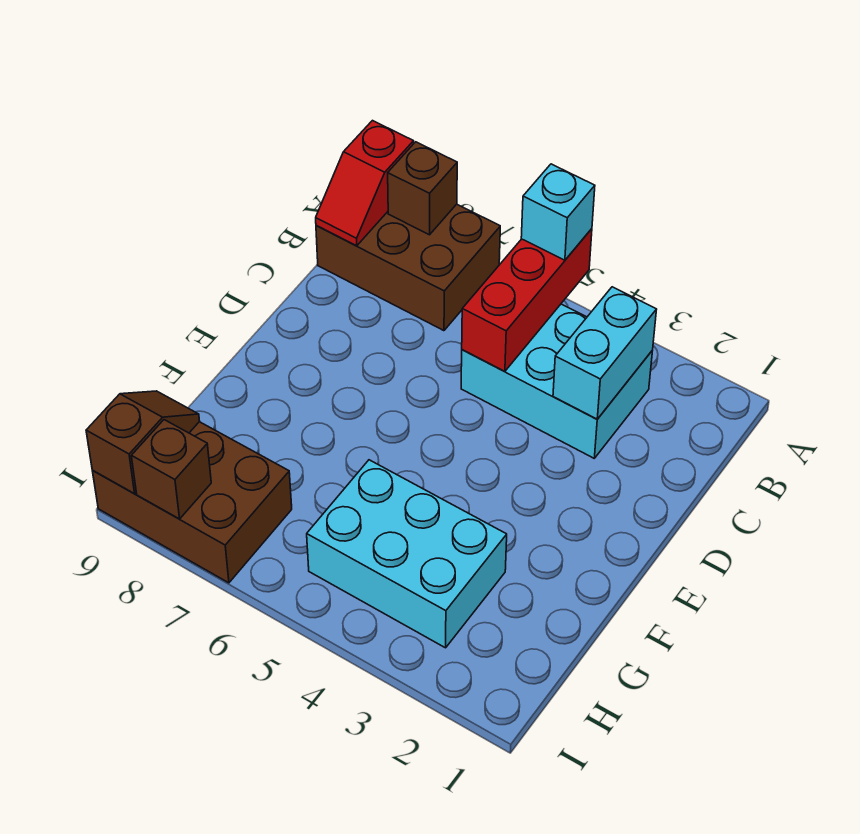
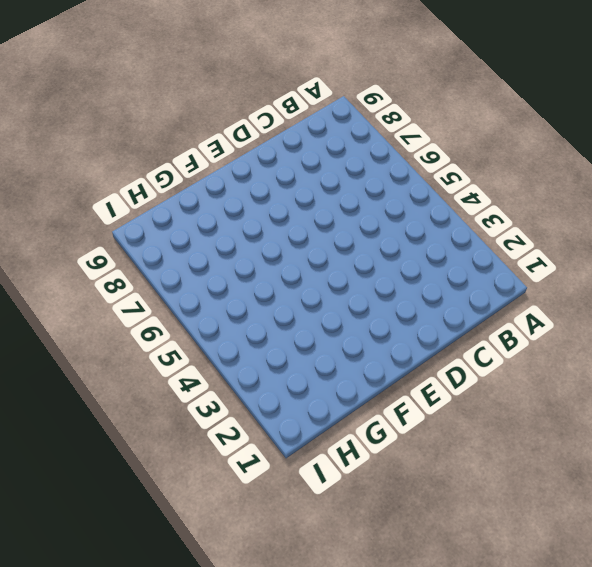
none -> brown brick A7:B9 level 1
none -> cyan brick B3:C5 level 1

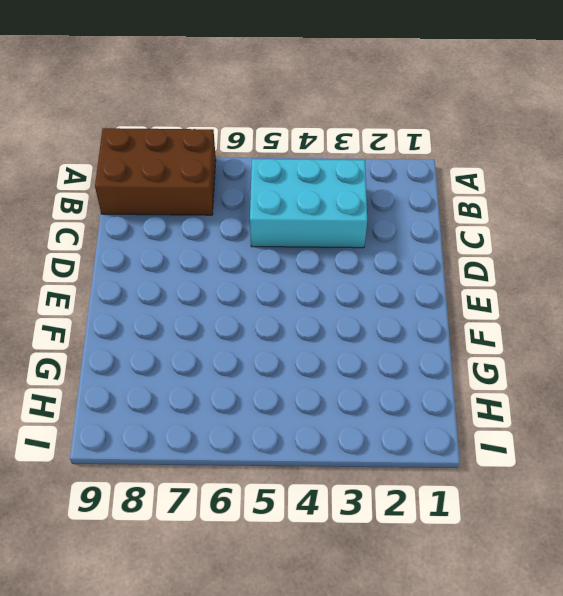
none -> cyan brick G3:H5 level 1
none -> brown brick H7:I9 level 1

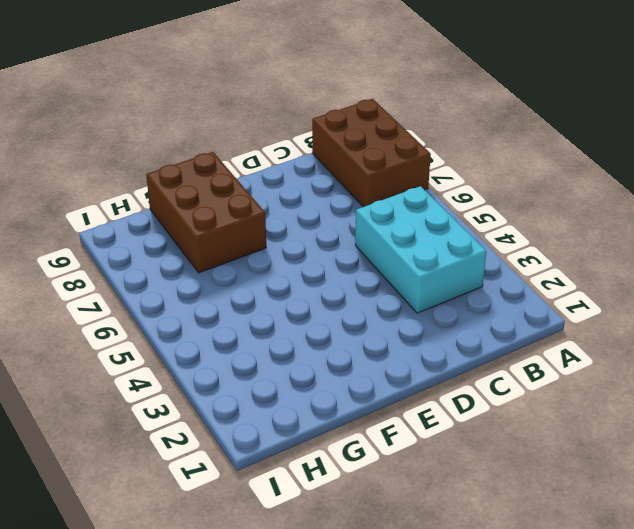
brown brick F7:G9 level 1 -> brown brick H7:I9 level 1
none -> cyan brick G3:H5 level 1
none -> red brick A5:C5 level 2

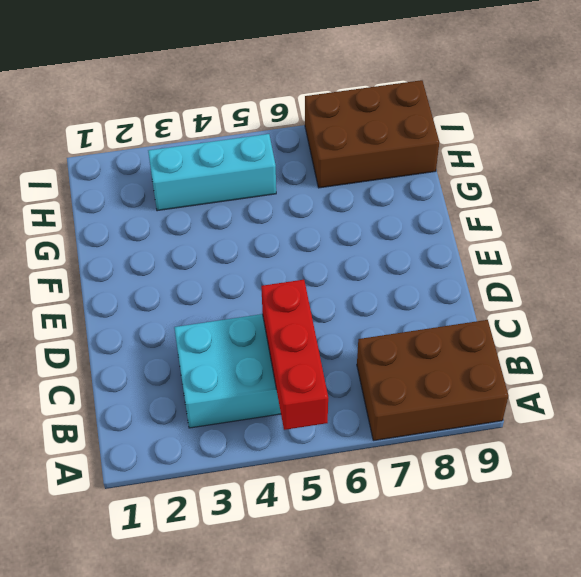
cyan brick H3:H5 level 1 -> cyan brick G3:H5 level 1
none -> brown brick A8 level 2
none -> red slope A9:B9 level 2 top A

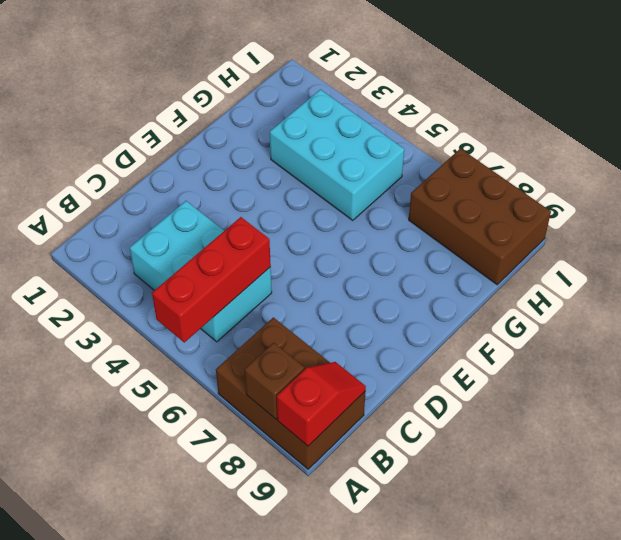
none -> cyan brick B3:C3 level 2
none -> brown slope H9:I9 level 2 top I

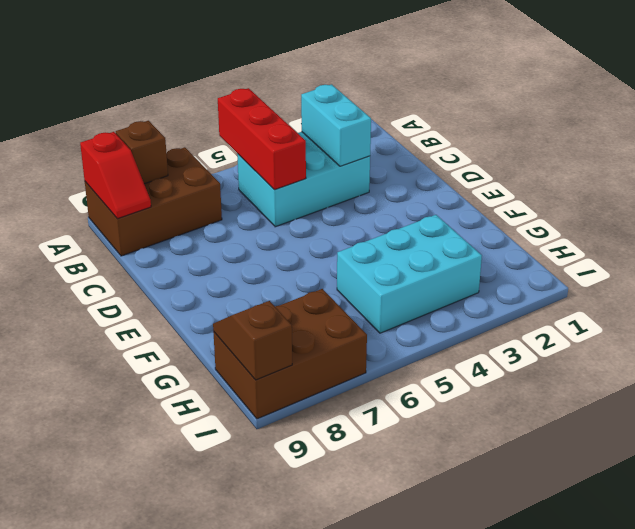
none -> brown brick I8 level 2
none -> cyan brick A5 level 3

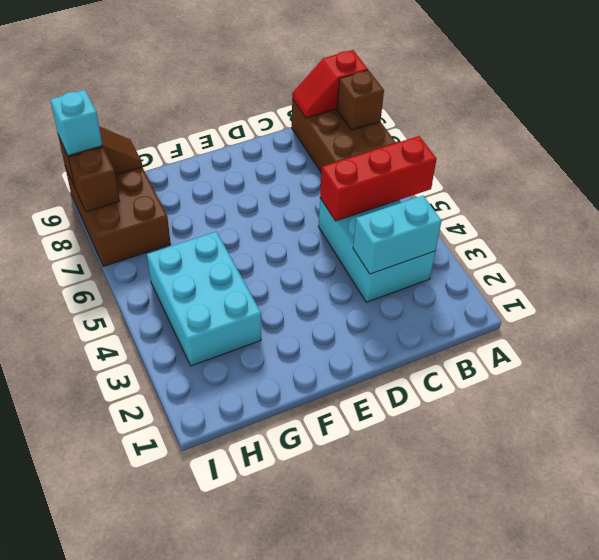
cyan brick I9 level 3 -> cyan brick A5 level 3

